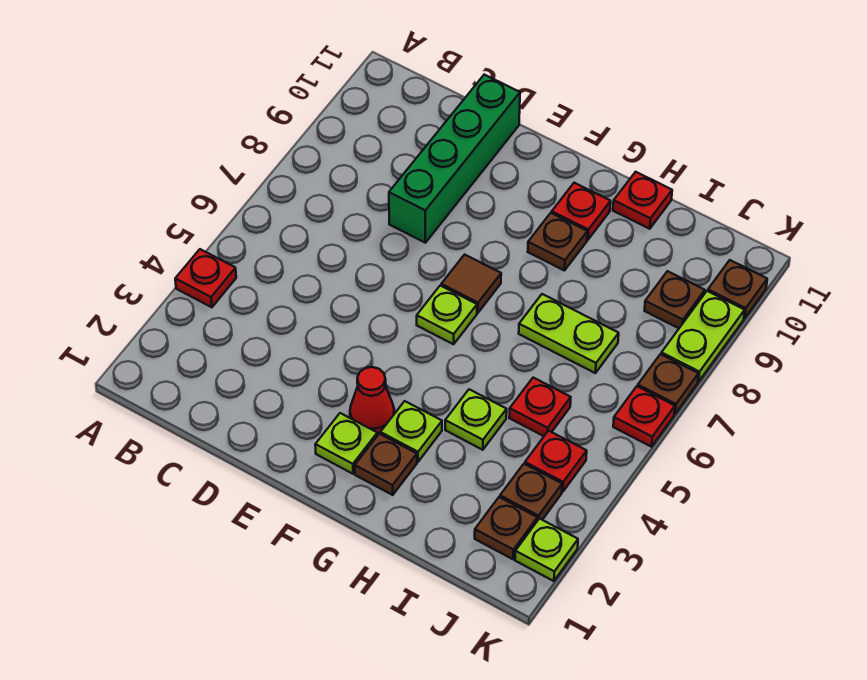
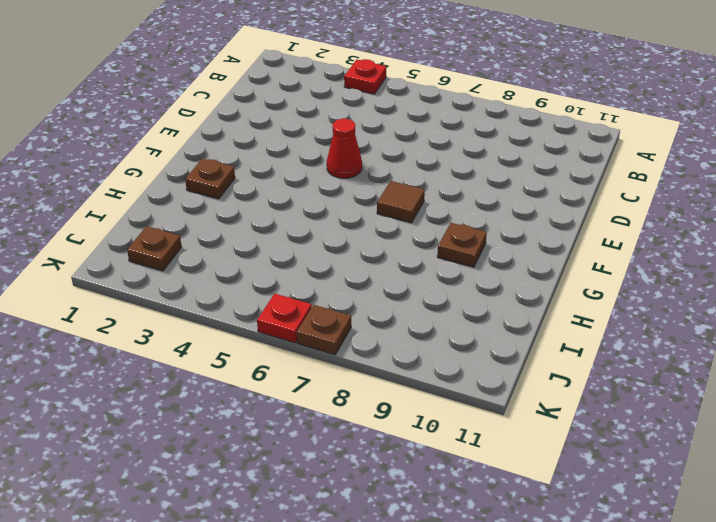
red cone E5 level 1 -> red cone F3 level 1
none -> green brick D8:D11 level 1
none -> lime plate F2 level 1
none -> lime plate F6 level 1

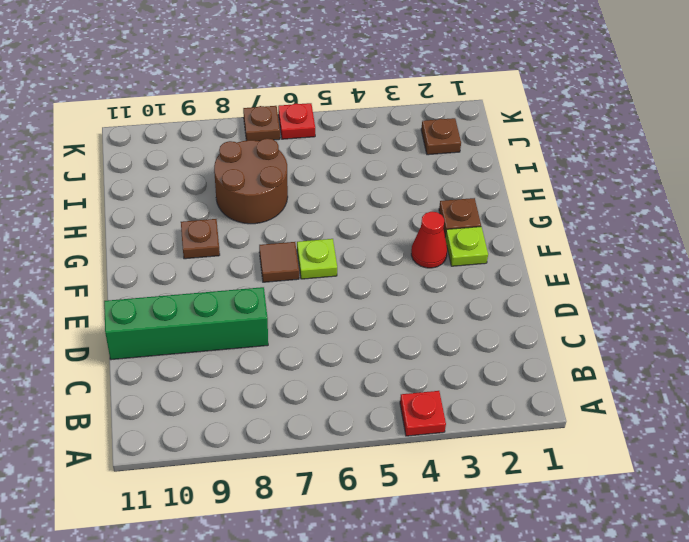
brown round brick H7:I8 level 1 -> lime plate H7:I7 level 1
none -> lime plate G3 level 1
none -> red plate G10 level 1
none -> lime plate H4 level 1

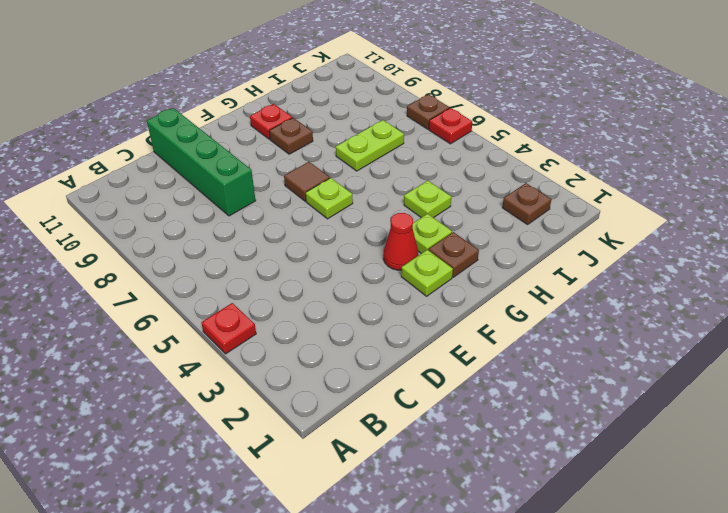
none -> red plate H11 level 1
none -> red plate I5 level 1
none -> brown plate J3 level 1

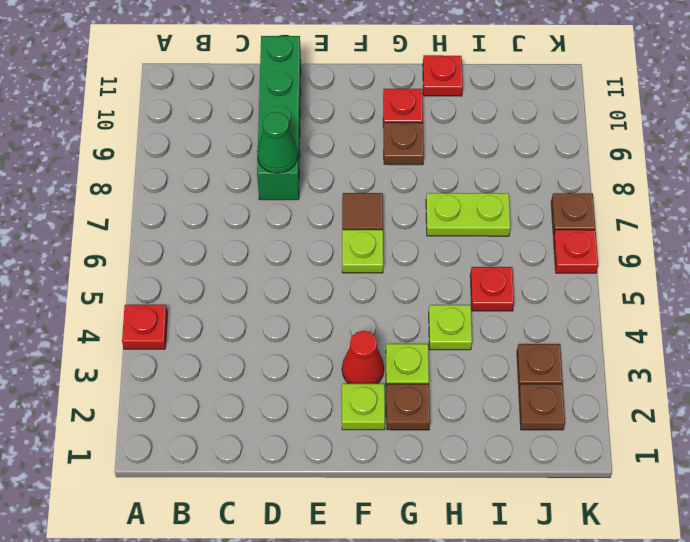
green cone D8 level 2 -> none
none -> red plate J4 level 1
none -> brown plate J9 level 1
none -> lime plate K2 level 1

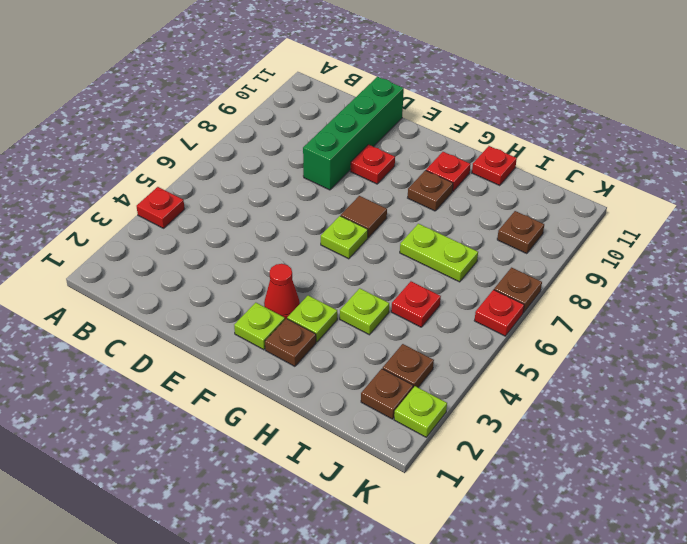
red plate E9 level 1 -> red plate J4 level 1
none -> lime plate K8:K9 level 1
none -> brown plate K10 level 1

